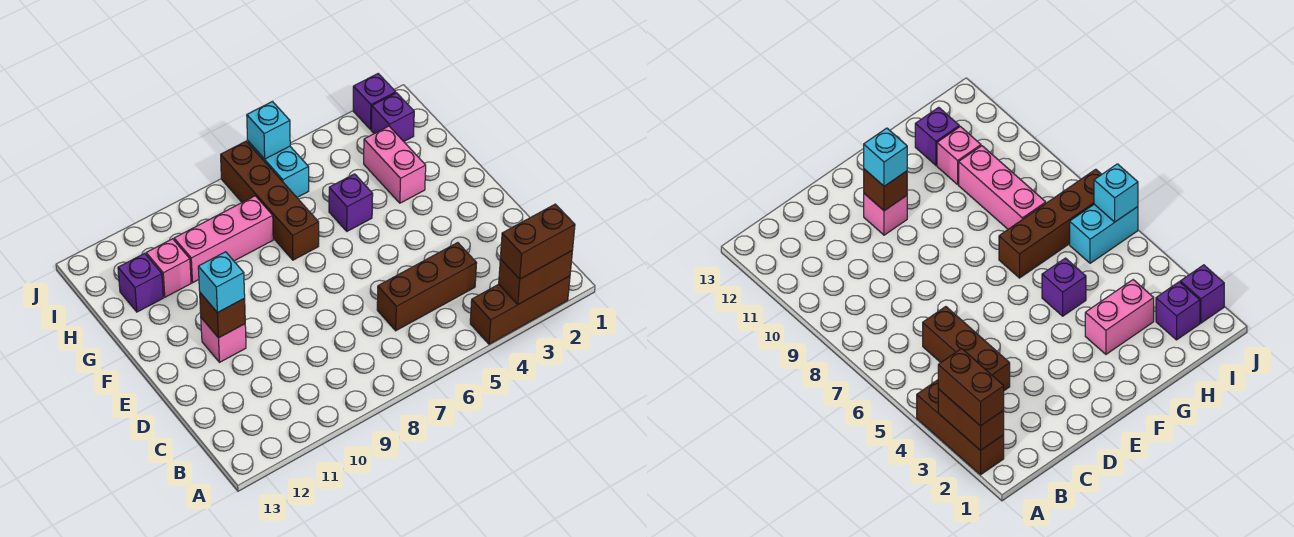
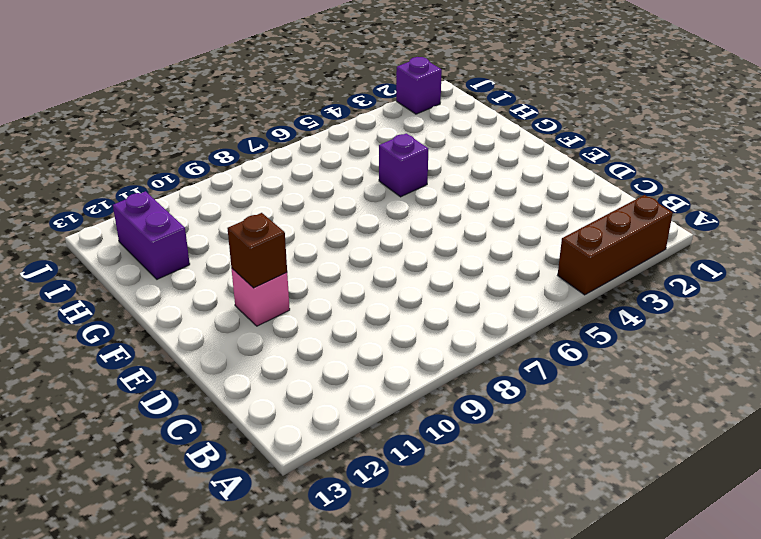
purple brick H12:I12 level 1 -> purple brick H12 level 1
none -> brown brick C4:C6 level 1
none -> pink brick G3:H3 level 1
none -> brown brick G7:J7 level 1

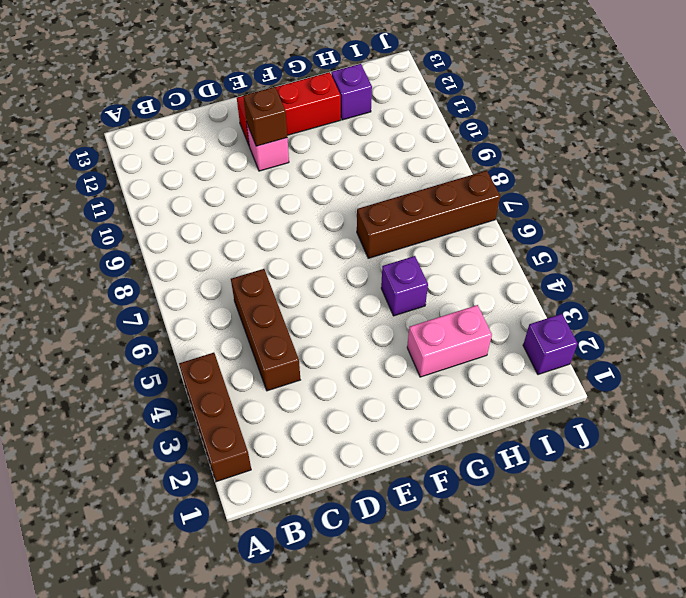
red brick E12:G12 level 1 -> none
none -> pink brick H8:H10 level 1
none -> pink brick H11 level 1
none -> purple brick I2 level 1

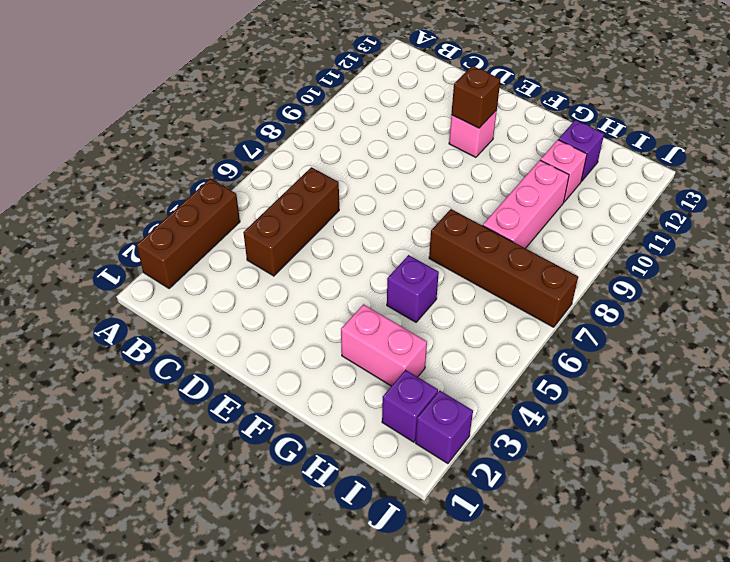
none -> cyan brick I6:J6 level 1
none -> brown brick A2:A3 level 2
none -> cyan brick J6 level 2

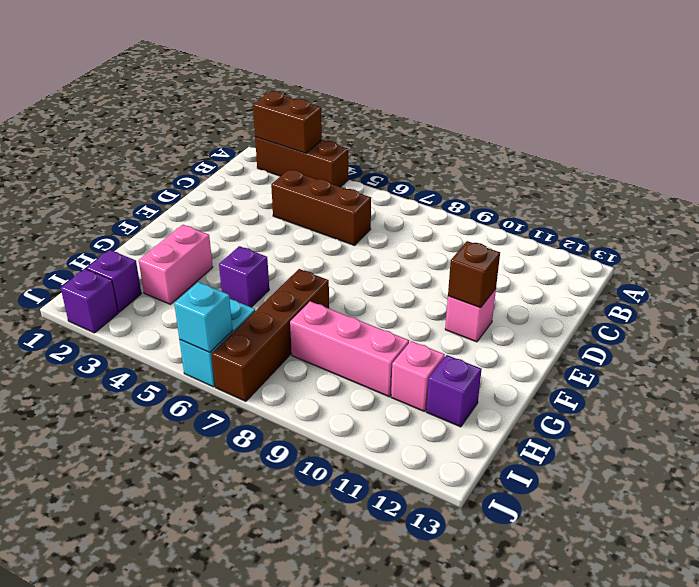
none -> brown brick A2:A3 level 3
none -> cyan brick E11 level 3

